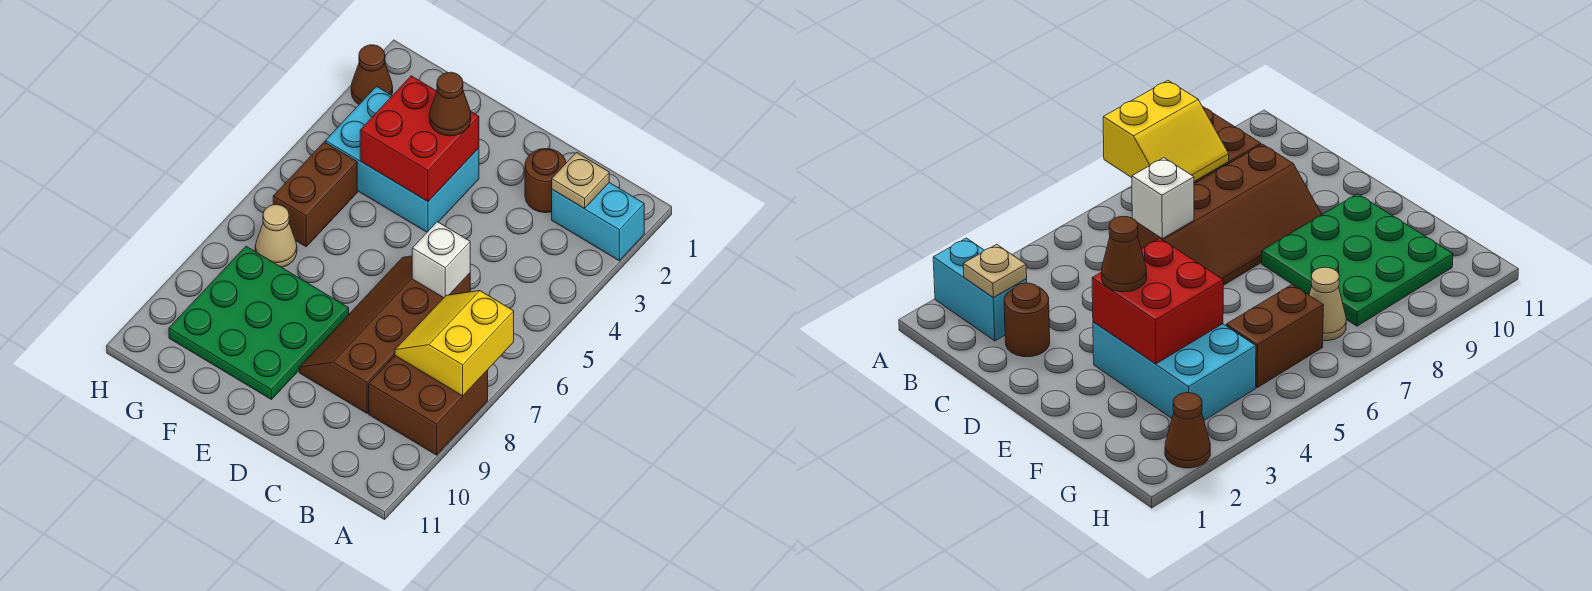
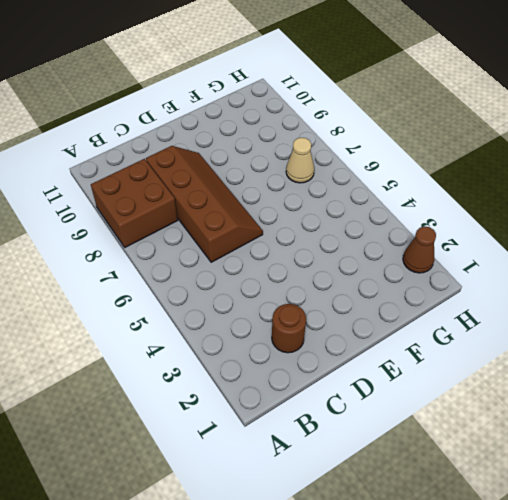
none -> cyan brick A2:B2 level 1
none -> cyan brick E3:G4 level 1
none -> green plate E8:G10 level 1

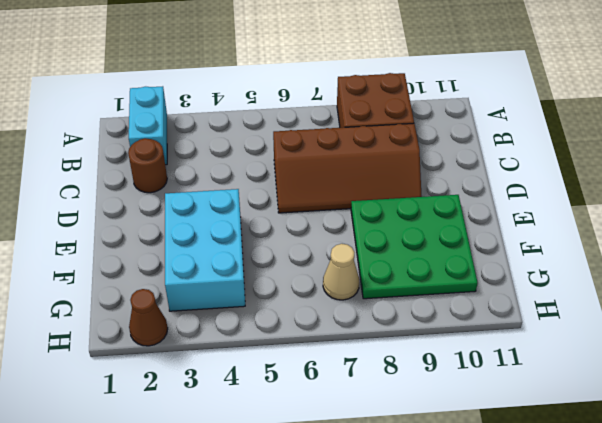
none -> brown brick G5:G6 level 1
none -> yellow slope A7:B8 level 2 top A
none -> tan plate B2 level 2

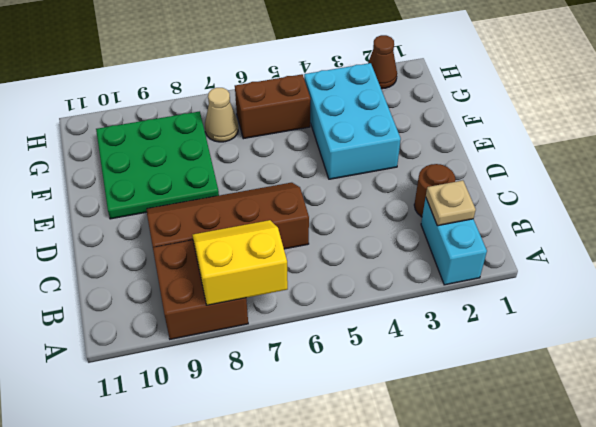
none -> white brick C6 level 2
none -> red brick E3:F4 level 2
none -> brown cone E3 level 3

